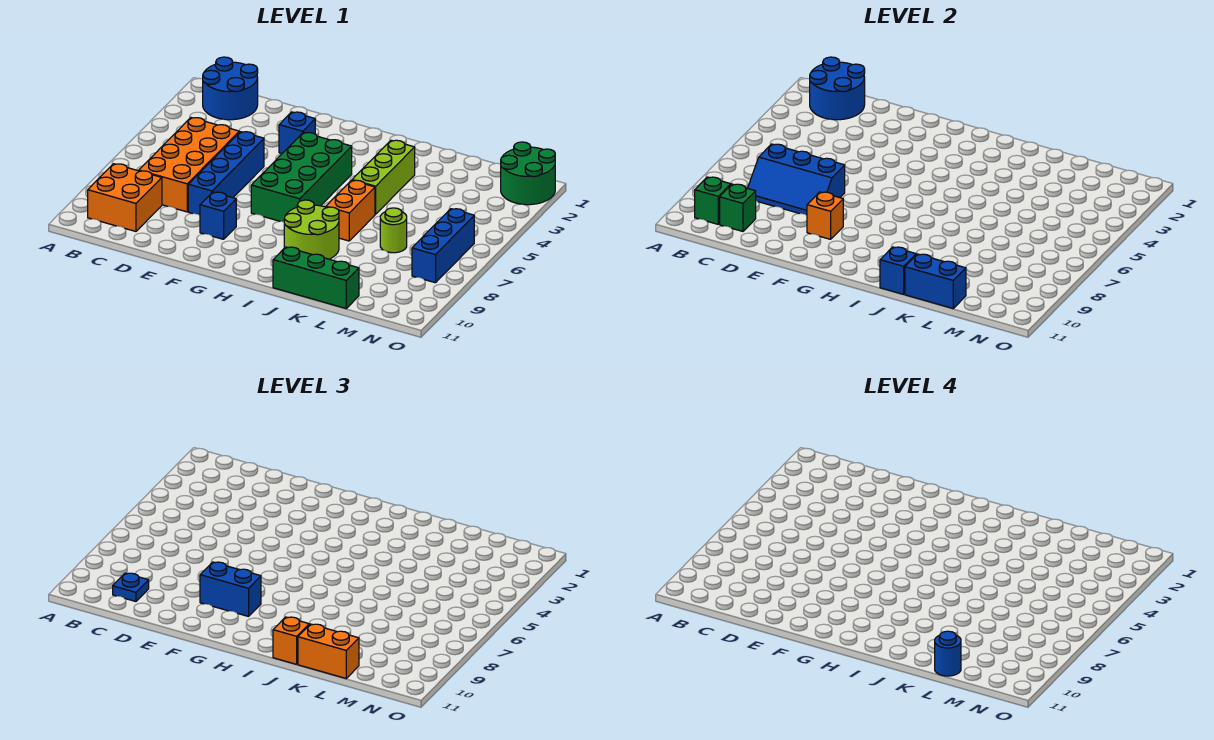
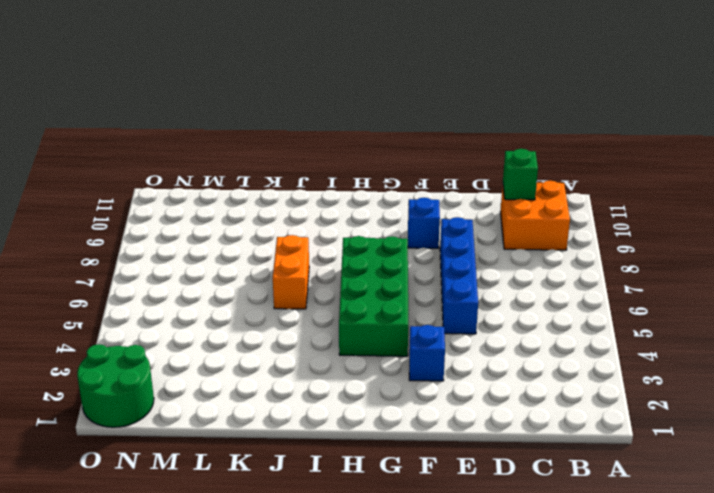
none -> blue round brick B1:C2 level 1
none -> orange brick C5:D8 level 1
none -> lime round brick I8:J9 level 1

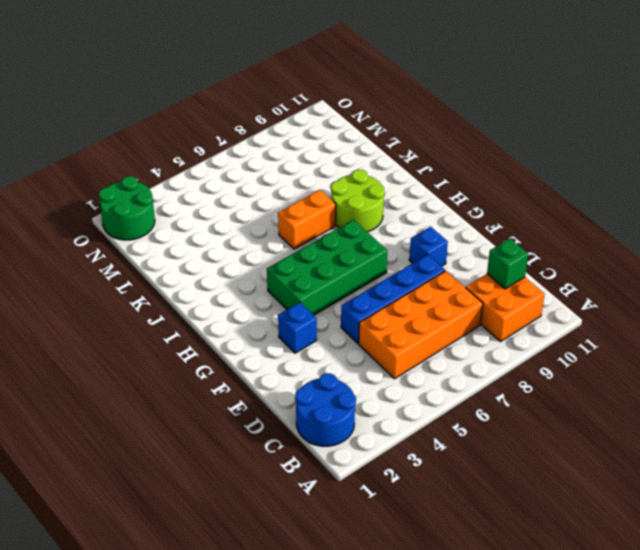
none -> lime brick J3:J5 level 1
none -> green brick J11:L11 level 1
none -> lime round brick L7 level 1

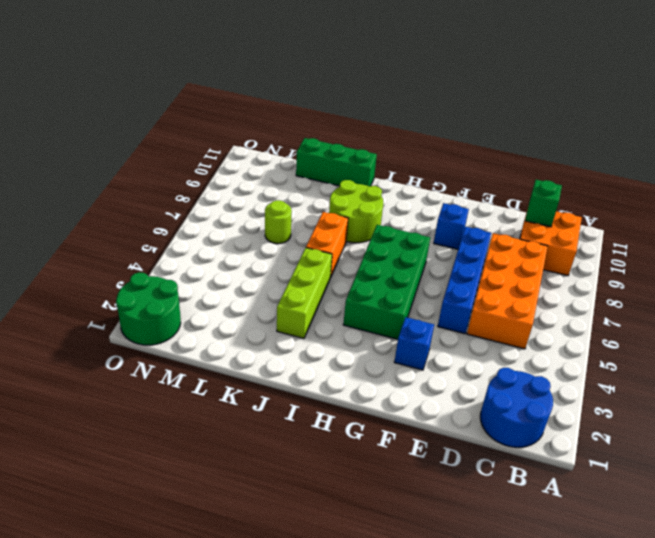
none -> blue brick N6:N8 level 1
none -> blue round brick B1:C2 level 2
none -> green brick B10 level 2

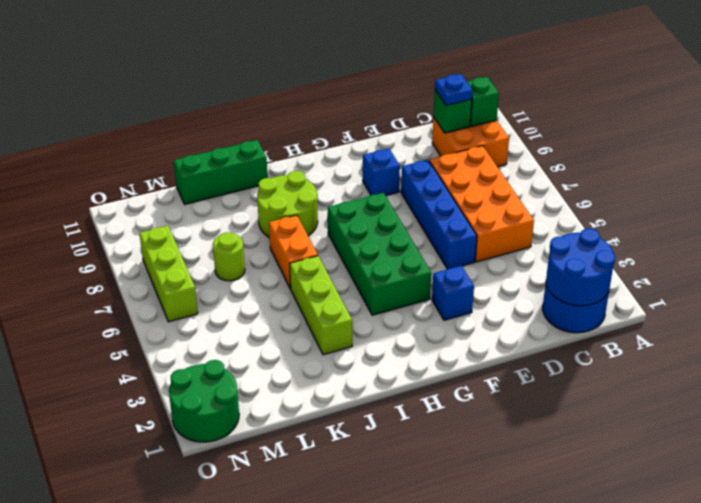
lime brick N6:N8 level 1 -> blue brick N6:N8 level 1
none -> blue slope C7:E8 level 2 top 7
none -> orange brick F9 level 2
none -> blue brick J11 level 2

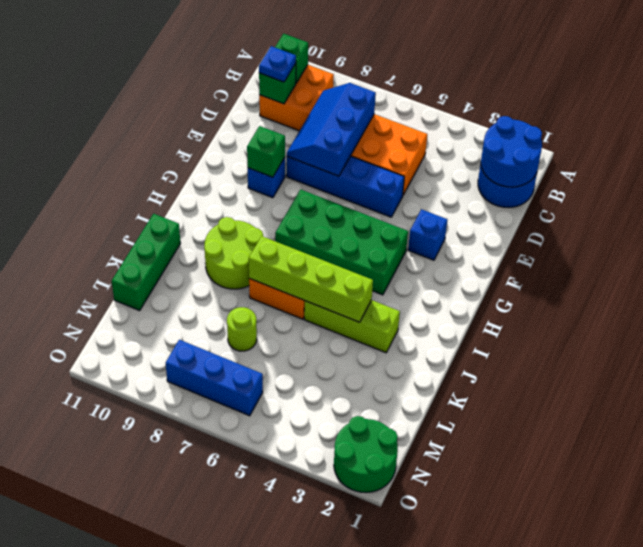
green brick F9 level 2 -> orange brick F9 level 2
lime brick J4:J7 level 2 -> none
none -> blue brick J11 level 2
none -> blue brick K11:L11 level 2
none -> blue brick F9:G9 level 3

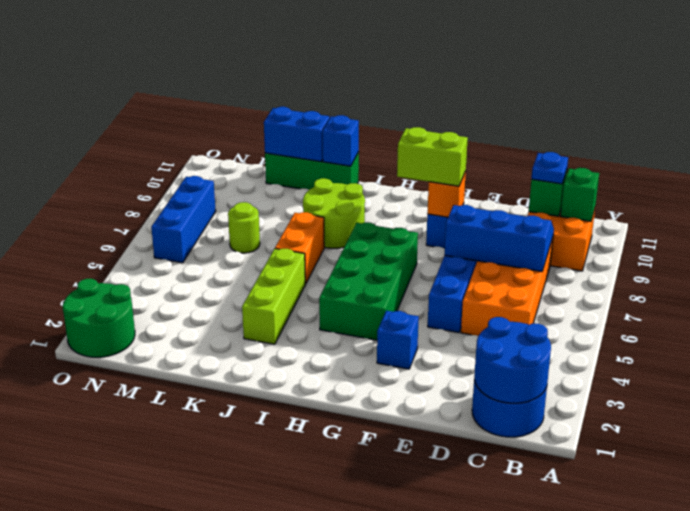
lime brick F9:G9 level 3 -> blue brick F9:G9 level 3
none -> orange brick J11 level 3
none -> orange brick K11:L11 level 3
none -> blue round brick L11 level 4

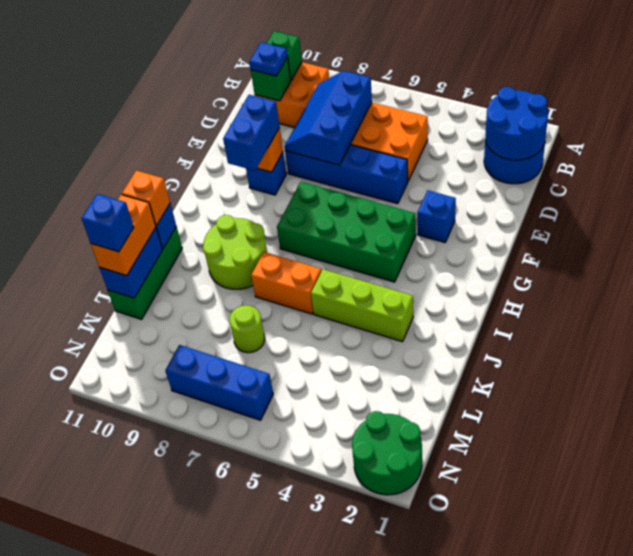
blue brick L11 level 4 -> blue round brick L11 level 4

